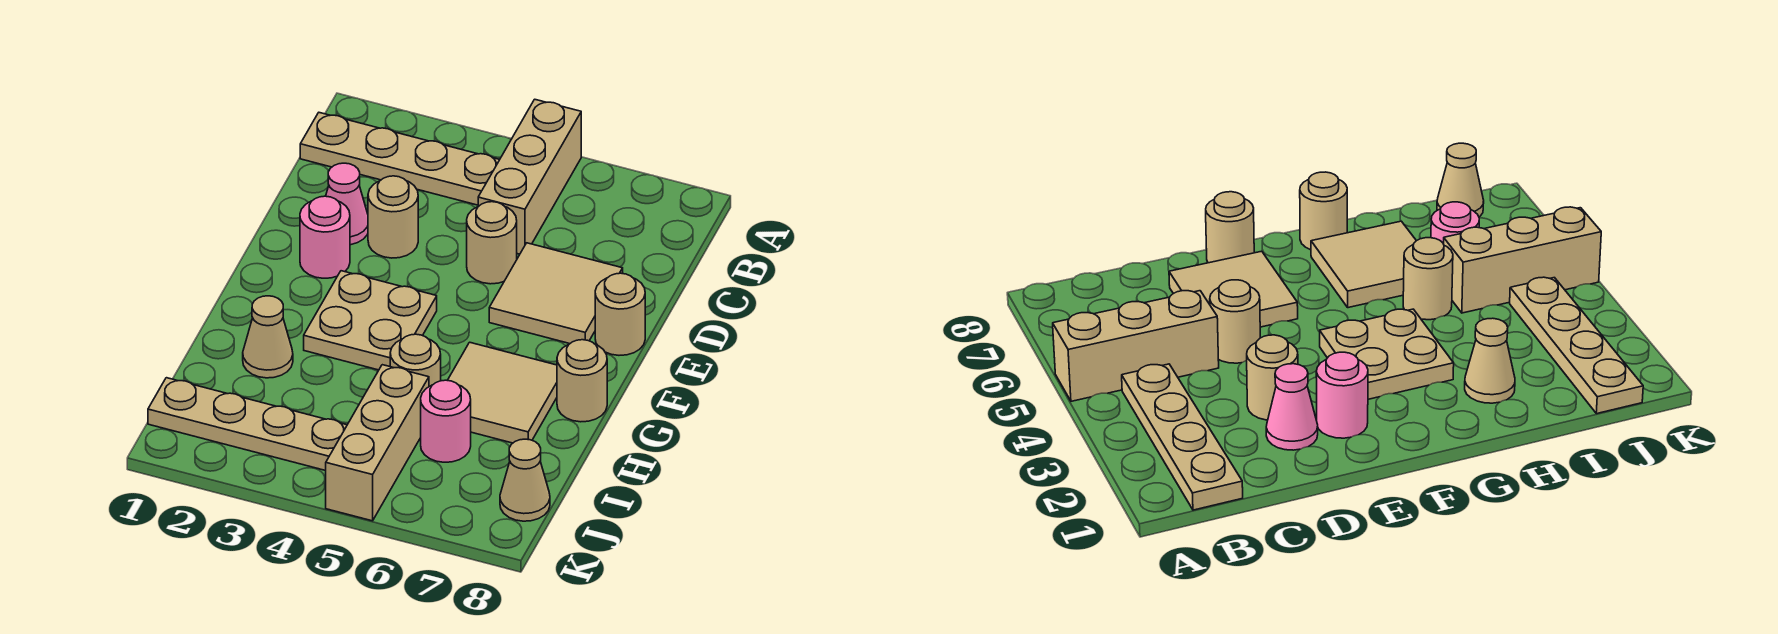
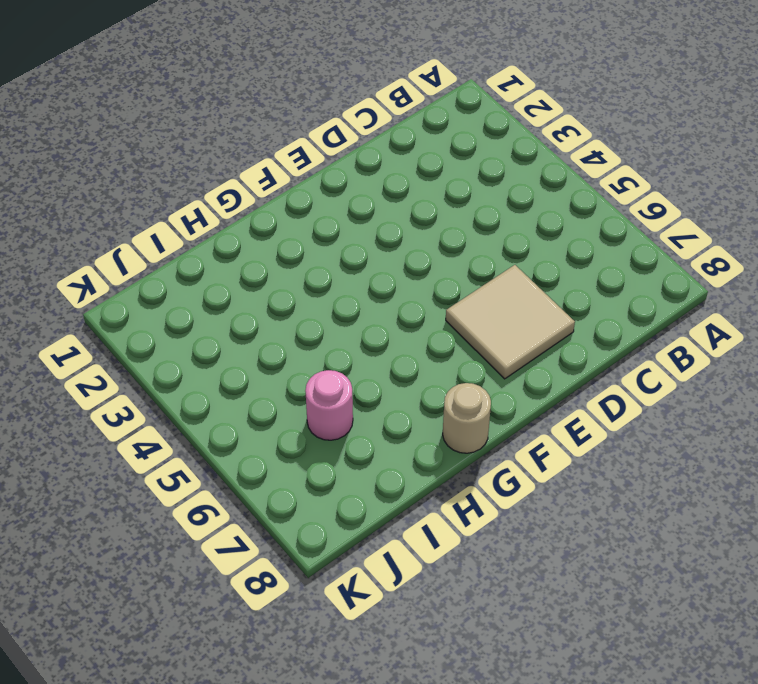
none -> tan brick A5:C5 level 1
none -> tan plate B1:B4 level 1
none -> pink cone D2 level 1

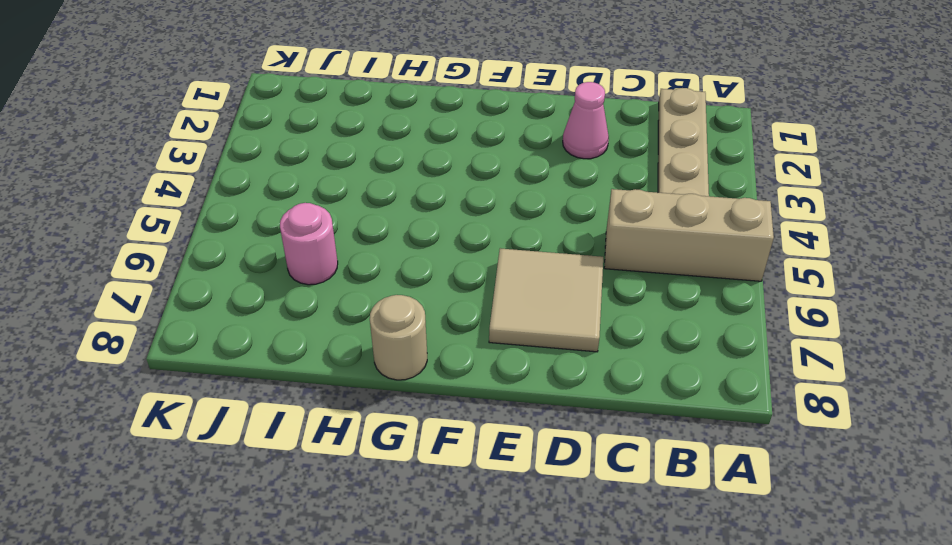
none -> tan round brick D3 level 1
none -> tan round brick D5 level 1
none -> pink round brick E2 level 1

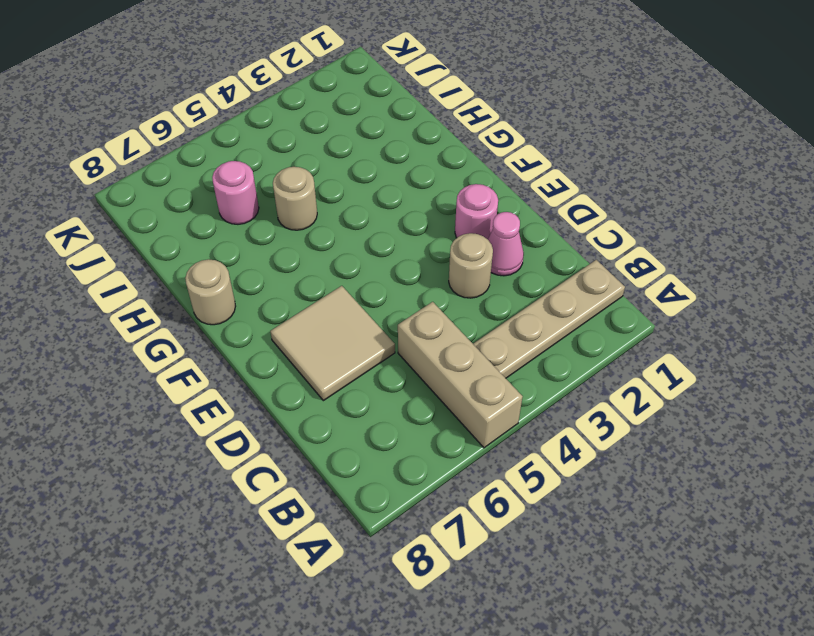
none -> tan round brick D5 level 1
none -> tan round brick E8 level 1
none -> tan plate F3:G4 level 1

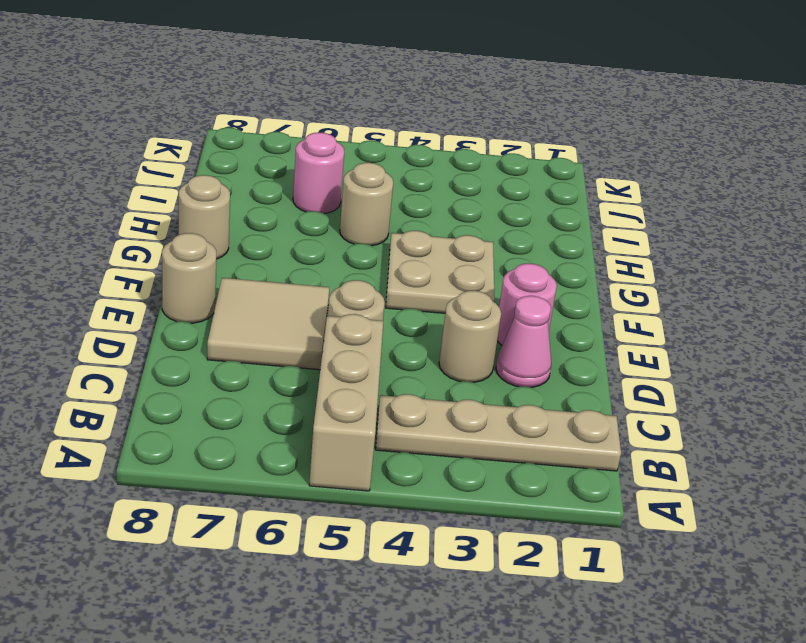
none -> tan tile G6:H7 level 1
none -> tan cone H2 level 1
none -> tan brick I5:K5 level 1

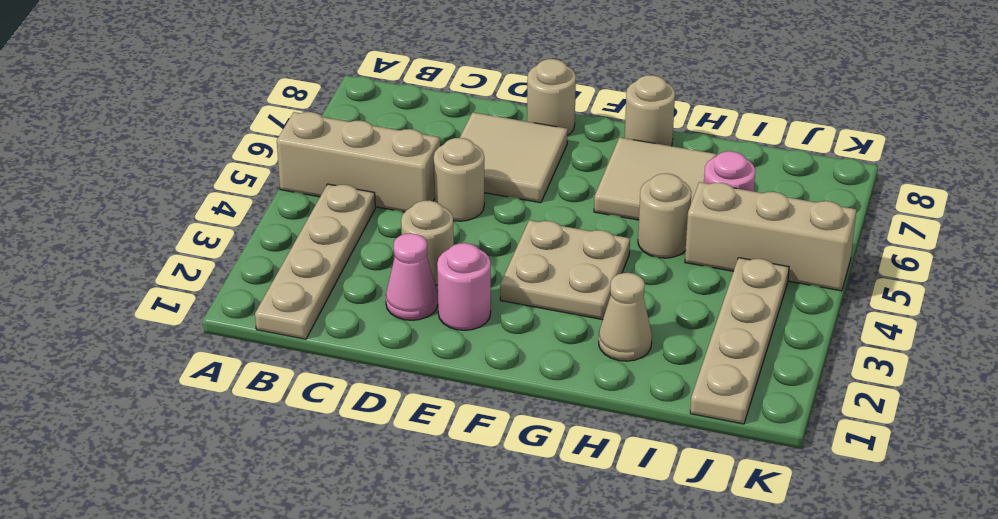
none -> tan cone J8 level 1

